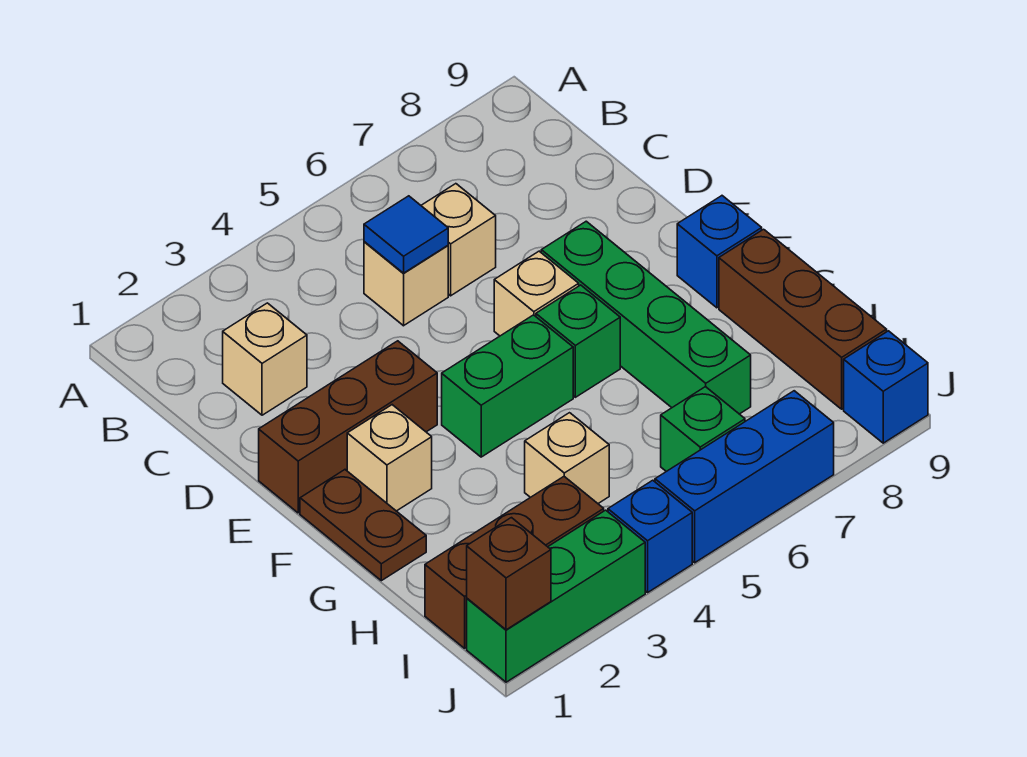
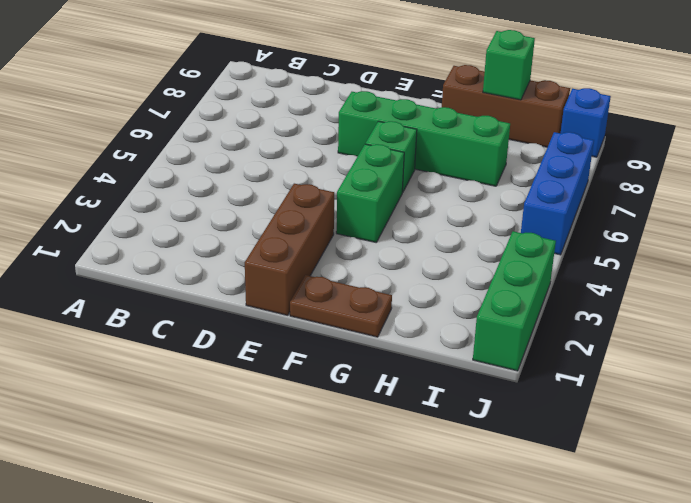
green brick H9 level 2 -> green brick I6 level 1
none -> tan brick C2 level 1
none -> tan brick C5 level 1
none -> tan brick C6 level 1

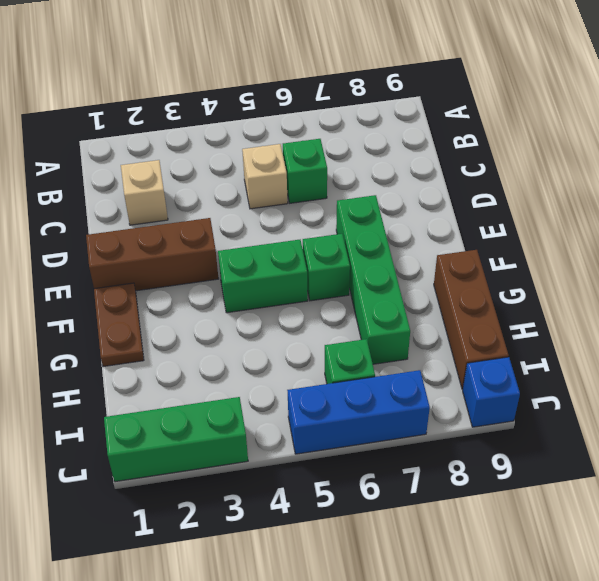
green brick C6 level 1 -> tan brick C6 level 1
none -> tan brick E6 level 1
none -> tan brick F2 level 1
none -> blue brick F9 level 1

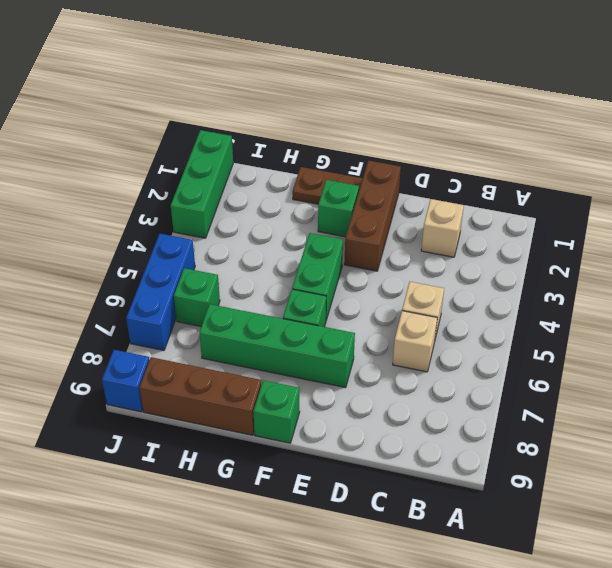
green brick F2 level 1 -> tan brick F2 level 1
green brick F9 level 1 -> blue brick F9 level 1
none -> tan brick E6 level 1
none -> tan brick H4 level 1
none -> brown brick I1:I3 level 1

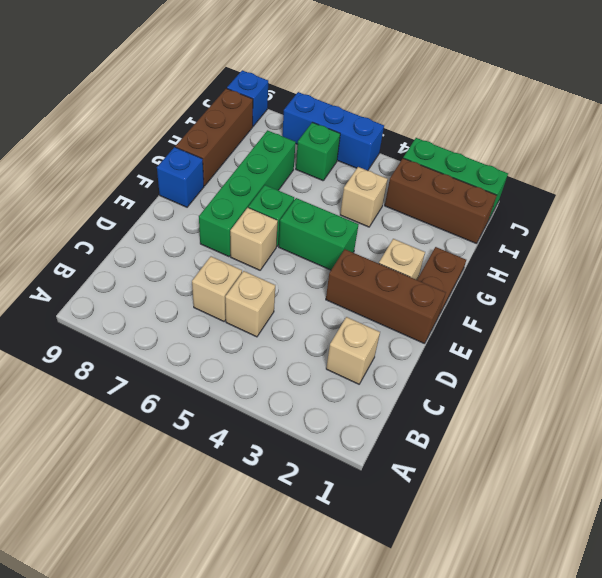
none -> blue brick J4 level 1
none -> blue tile C5 level 2
none -> brown brick J1 level 2

